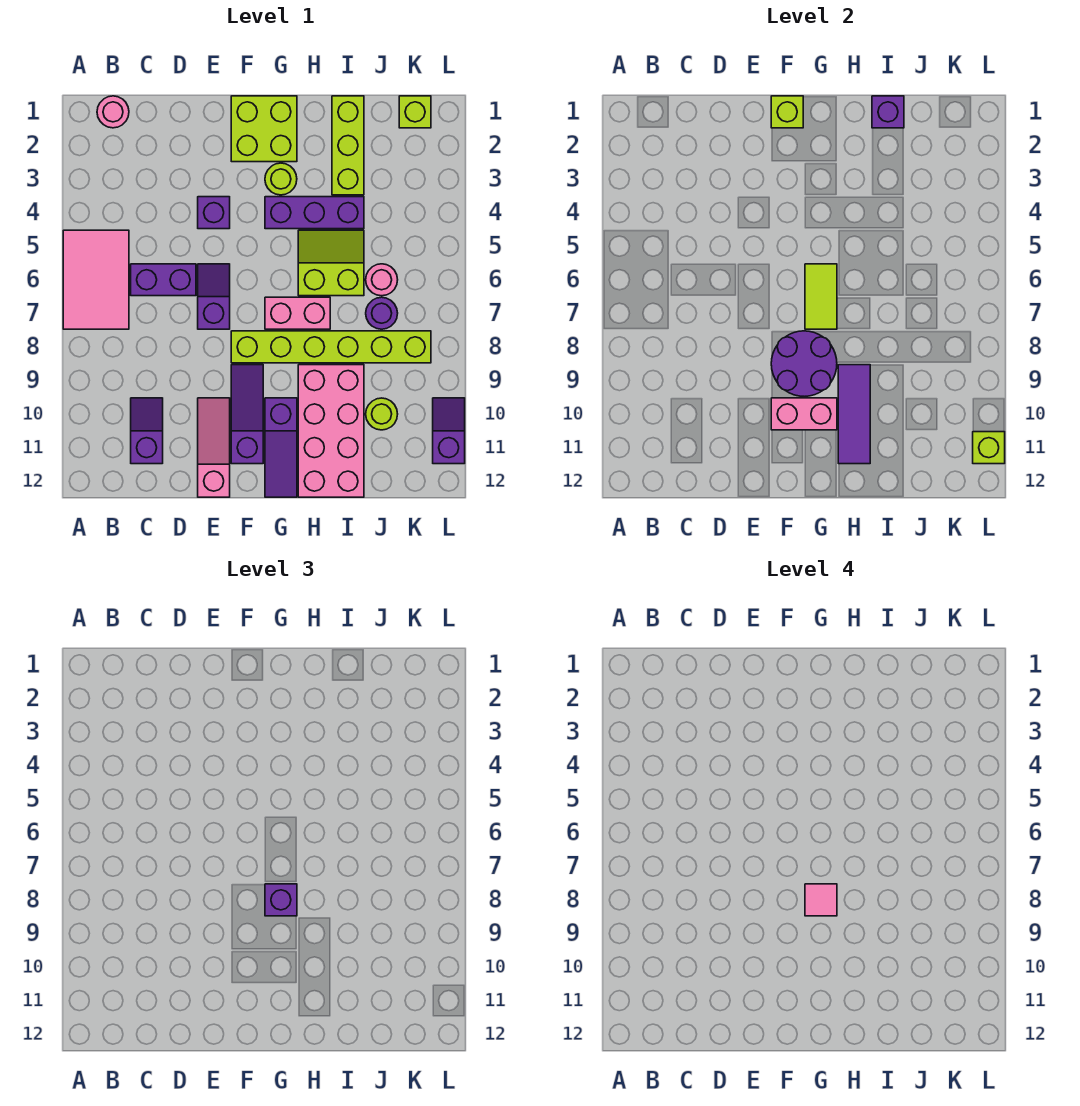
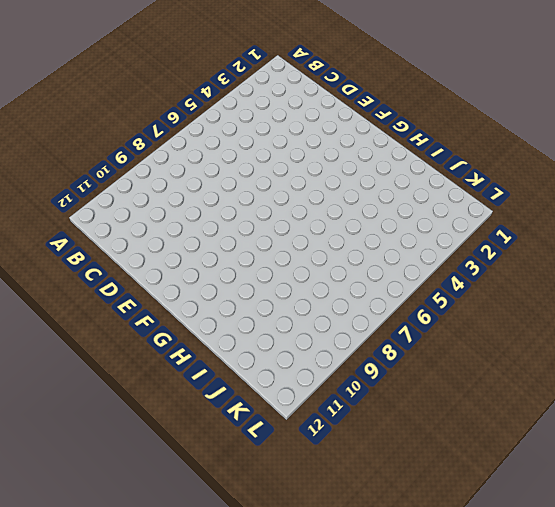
none -> pink tile A5:B7 level 1
none -> pink round brick B1 level 1
none -> purple brick C6:D6 level 1
none -> purple slope C10:C11 level 1 top 11

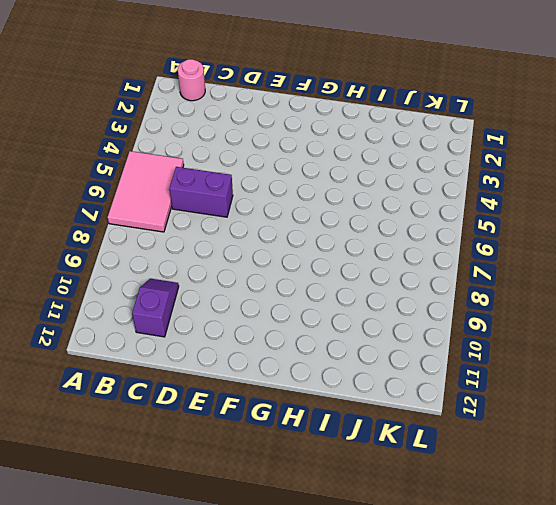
none -> purple brick E4 level 1
none -> purple slope E6:E7 level 1 top 7
none -> pink slope E10:E12 level 1 top 12
none -> lime brick F1:G2 level 1

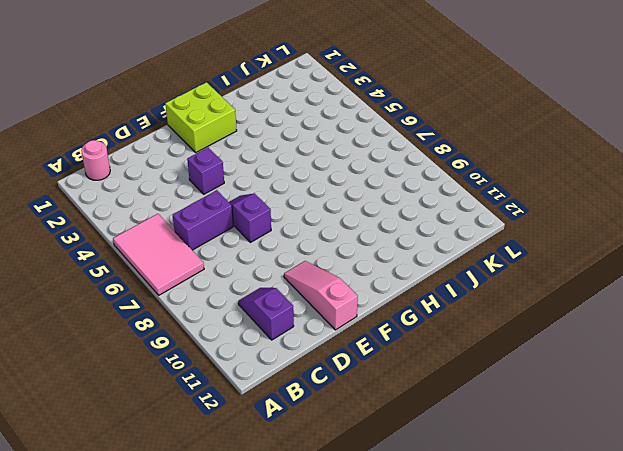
none -> lime brick F8:K8 level 1
none -> purple slope F9:F11 level 1 top 11
none -> lime round brick G3 level 1
none -> purple brick G4:I4 level 1

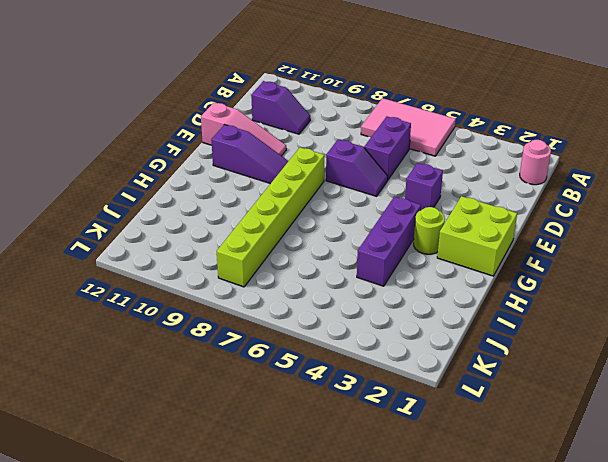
none -> pink brick G7:H7 level 1
none -> purple slope G10:G12 level 1 top 10
none -> lime slope H5:I6 level 1 top 6
none -> pink brick H9:I12 level 1

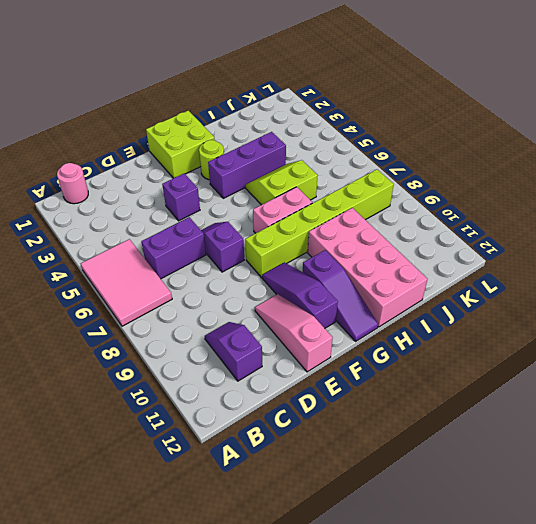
none -> lime brick I1:I3 level 1
none -> pink round brick J6 level 1
none -> purple round brick J7 level 1
none -> lime round brick J10 level 1

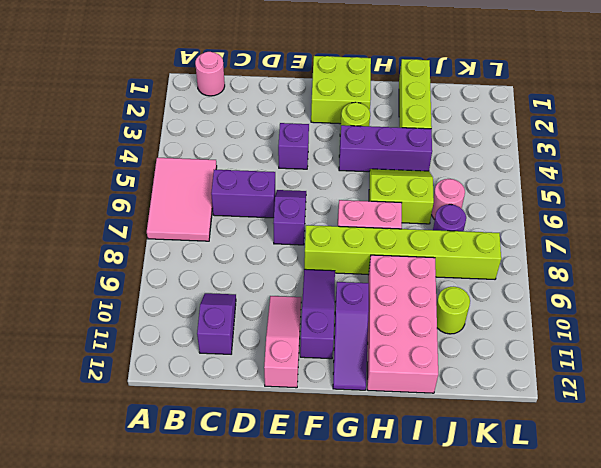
none -> lime brick K1 level 1
none -> purple slope L10:L11 level 1 top 11
none -> lime brick F1 level 2
none -> purple round brick F8:G9 level 2

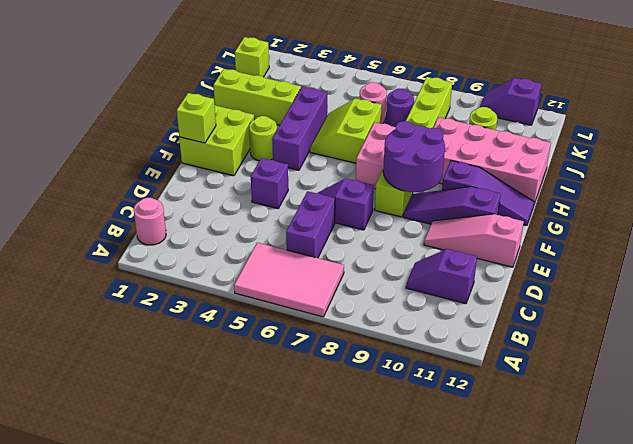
none -> pink brick F10:G10 level 2
none -> lime tile G6:G7 level 2
none -> purple tile H9:H11 level 2
none -> purple brick I1 level 2

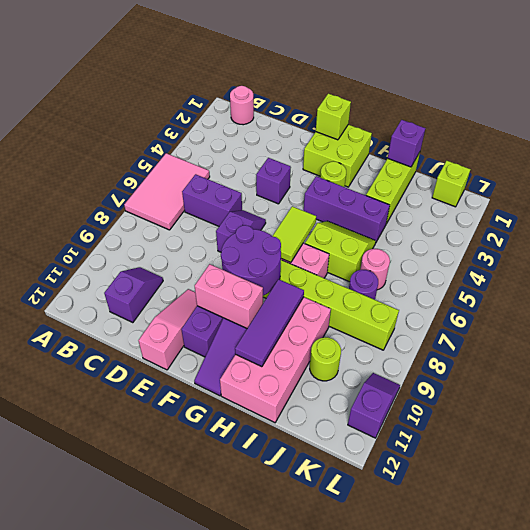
none -> lime brick L11 level 2
none -> purple brick G8 level 3
none -> pink tile G8 level 4

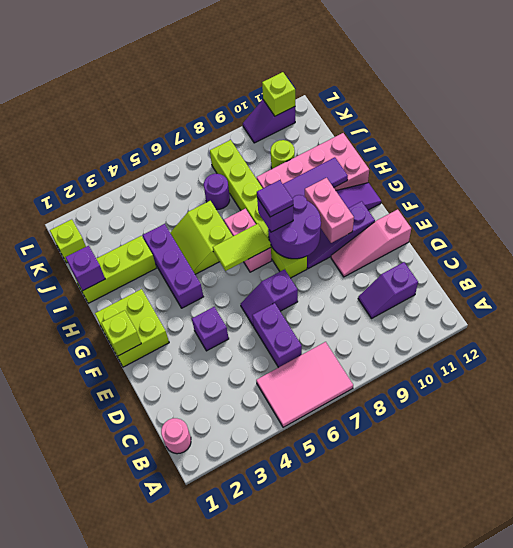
purple tile G8 level 4 -> pink tile G8 level 4
none -> lime round brick G3 level 1
none -> pink round brick J6 level 1

